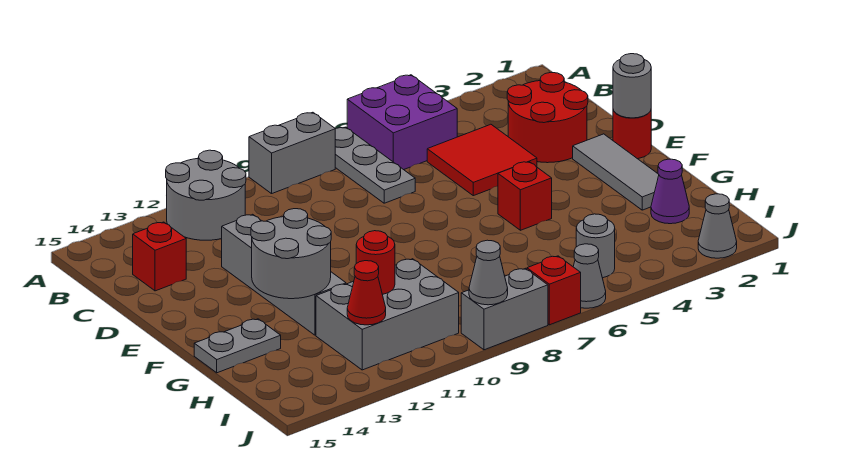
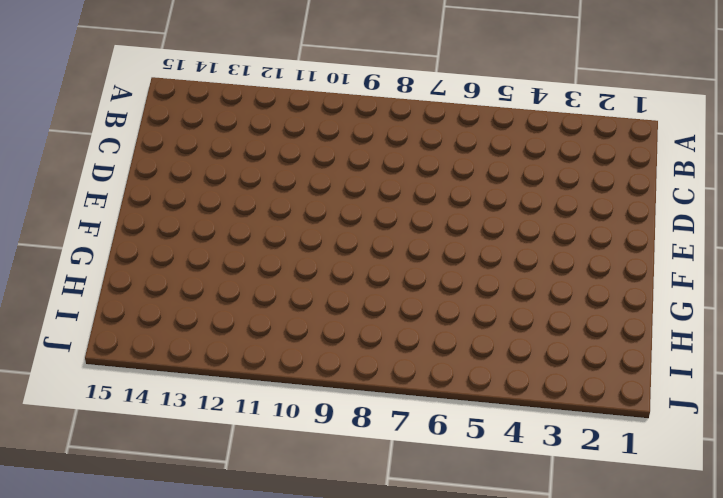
none -> purple brick A5:B6 level 1
none -> grey plate A7:C7 level 1
none -> grey brick A8:A9 level 1

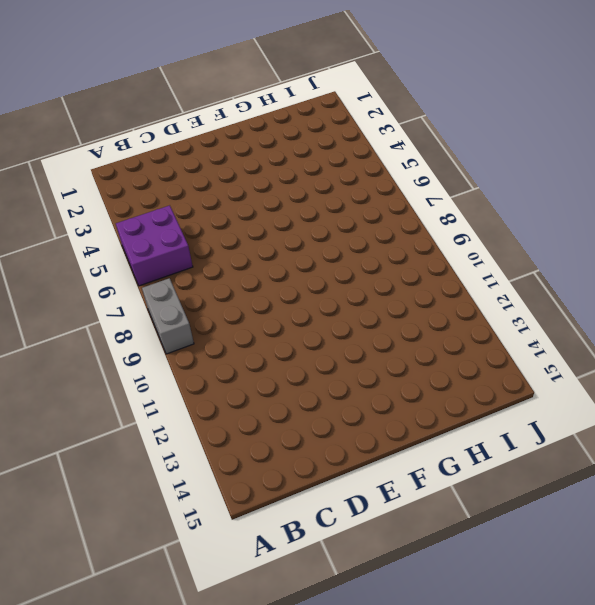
none -> grey plate A7:C7 level 1
none -> grey round brick A11:B12 level 1
none -> red round brick C2:D3 level 1

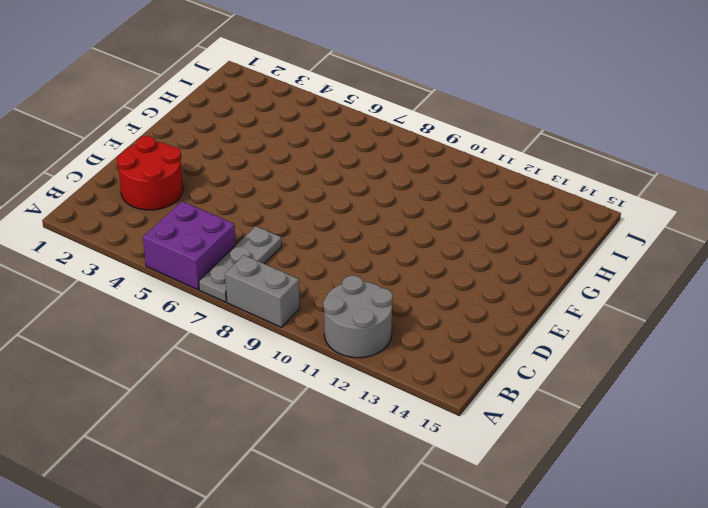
none -> red tile C4:D5 level 1
none -> red brick C14 level 1
none -> grey brick D12:G12 level 1

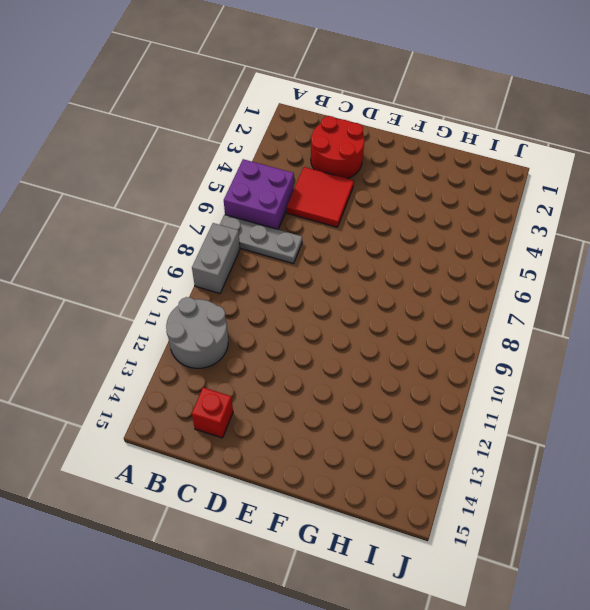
none -> grey brick D12:G12 level 1
none -> red round brick E1 level 1
none -> grey tile E2:G2 level 1

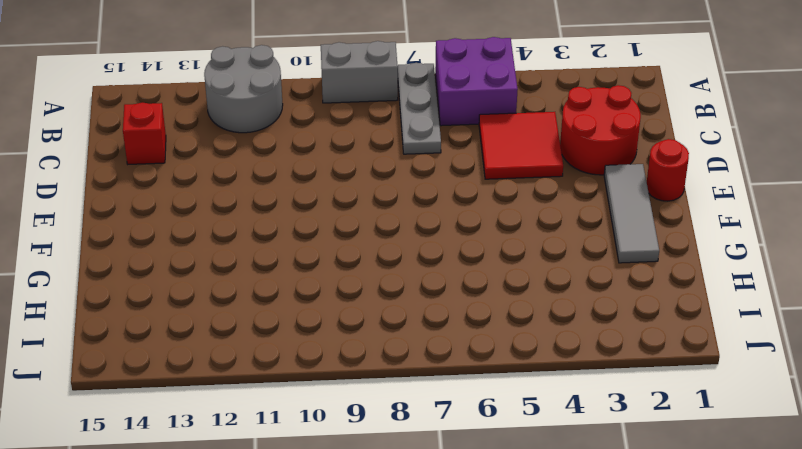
none -> grey brick D12:G12 level 1
none -> red brick F5 level 1
none -> grey plate G14:G15 level 1

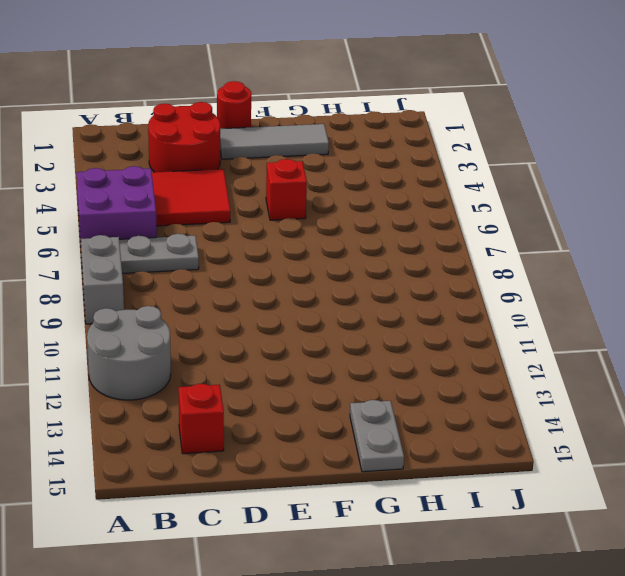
none -> grey brick D12:G12 level 1
none -> purple cone H2 level 1
none -> grey brick H10:I12 level 1

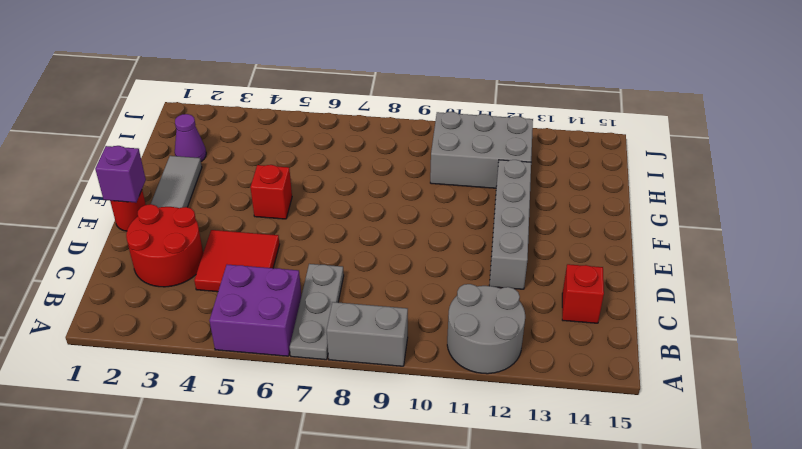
purple brick E1 level 2 -> grey round brick E1 level 2
none -> grey plate G14:G15 level 1
none -> grey round brick I5 level 1
none -> grey cone J2 level 1

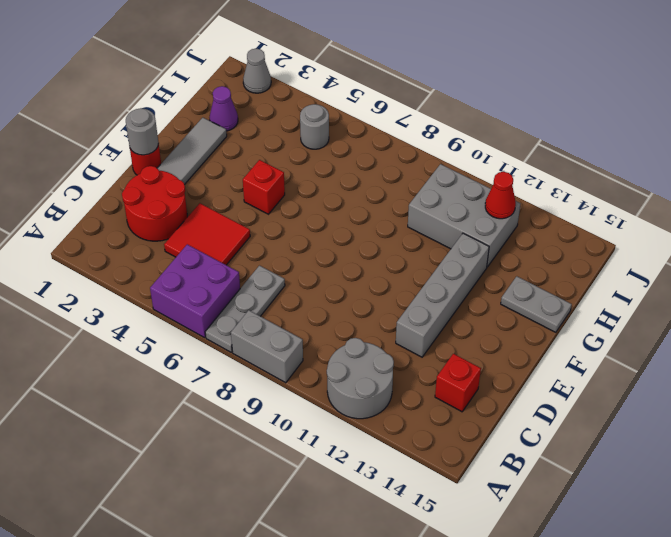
none -> grey cone J6 level 1
none -> red brick J7 level 1
none -> grey brick J8:J9 level 1

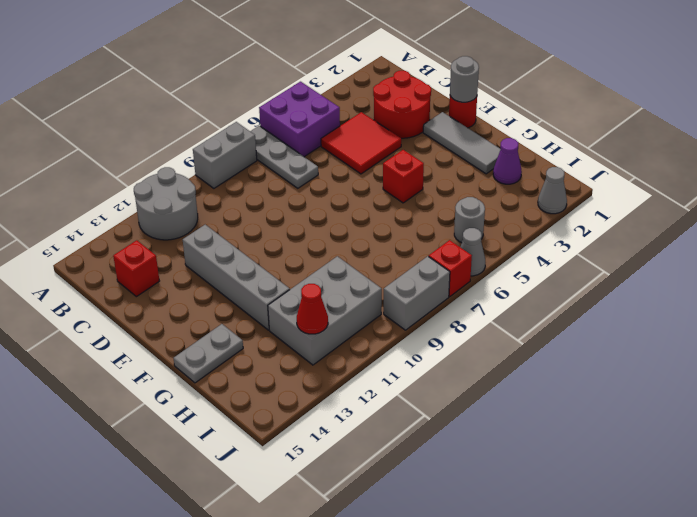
none -> grey round brick F12:G13 level 2
none -> red round brick H11 level 2
none -> grey cone J9 level 2

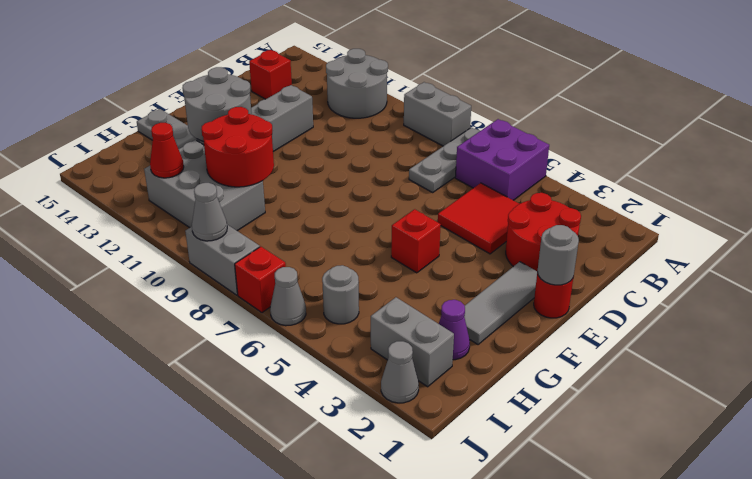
red round brick G10:H11 level 2 -> red round brick H11 level 2
grey brick I2:I3 level 1 -> none

